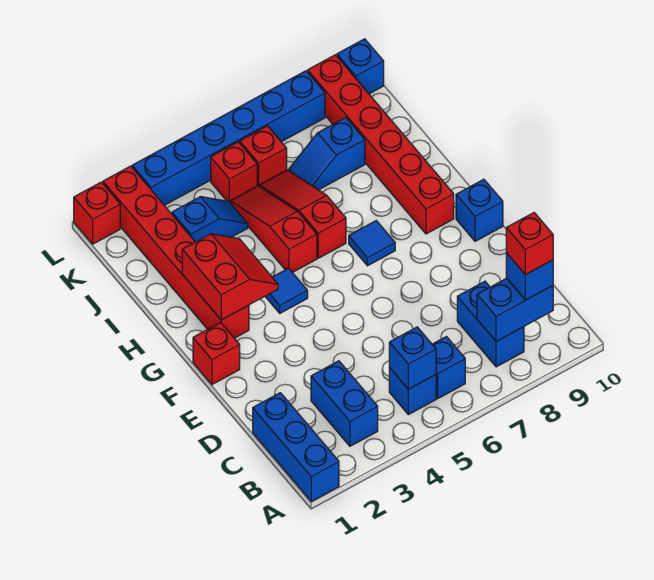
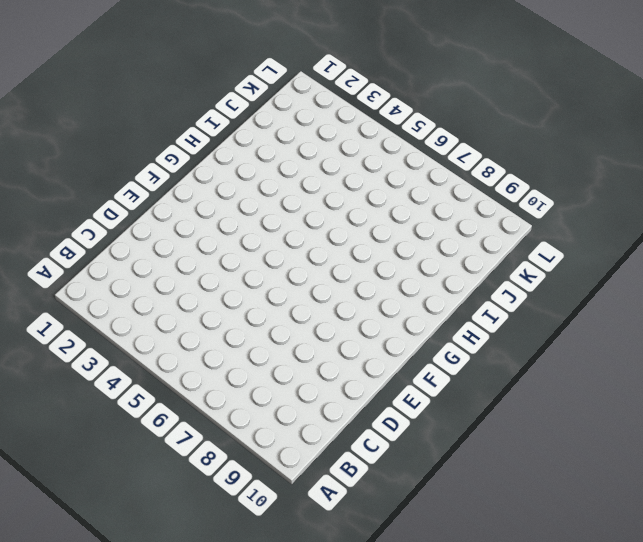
none -> blue brick A1:C1 level 1
none -> blue brick B3:C3 level 1
none -> blue brick B5 level 1

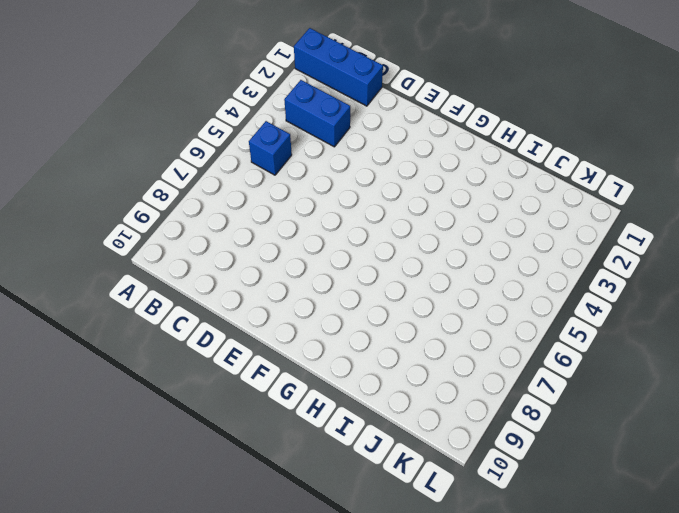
none -> blue brick B6 level 1
none -> blue brick B8:C8 level 1
none -> red brick F1 level 1

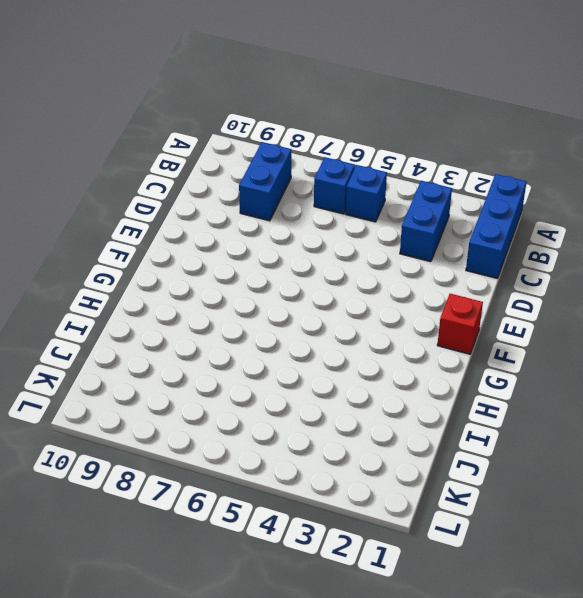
none -> blue brick F10 level 1
none -> red brick G2:L2 level 1
none -> blue tile G4 level 1

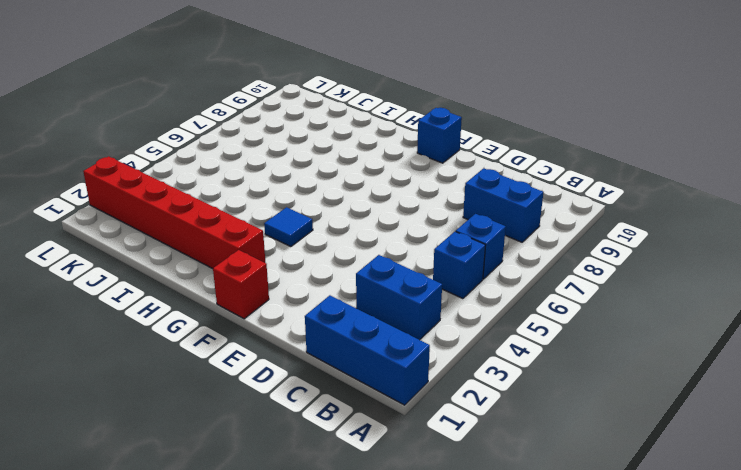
none -> blue tile G7 level 1
none -> red brick G9:L9 level 1
none -> red slope H5:J5 level 1 top H

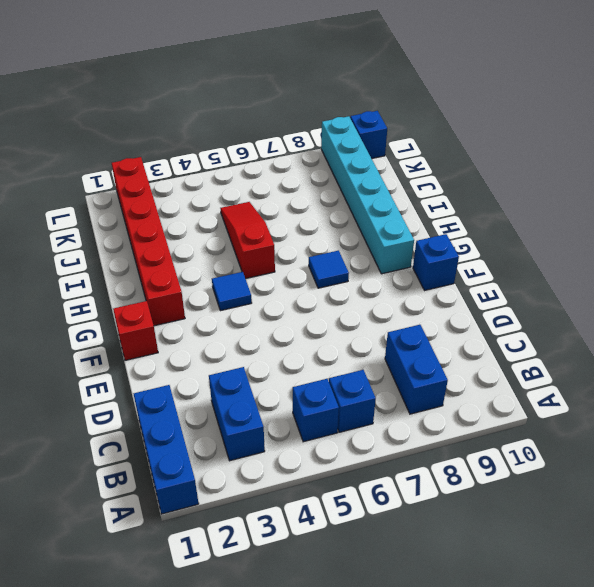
cyan brick G9:L9 level 1 -> red brick G9:L9 level 1
none -> red slope H6:J6 level 1 top H
none -> blue slope J3:J4 level 1 top 3
none -> blue slope J7:J8 level 1 top 8

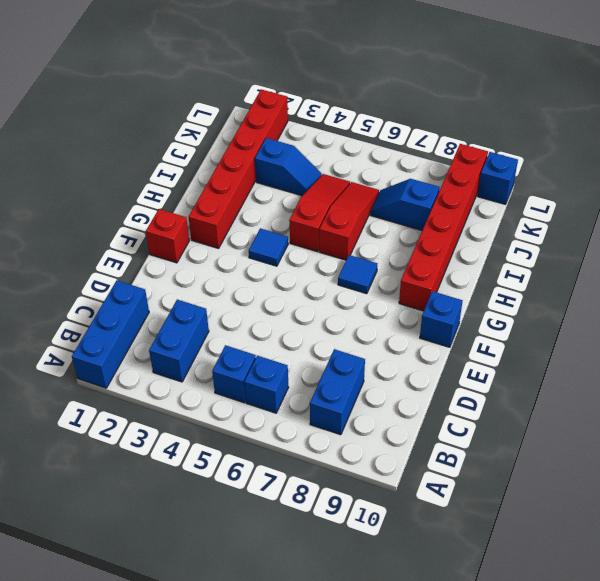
none -> red brick K5 level 1
none -> red brick K6 level 1
none -> red brick L1 level 1

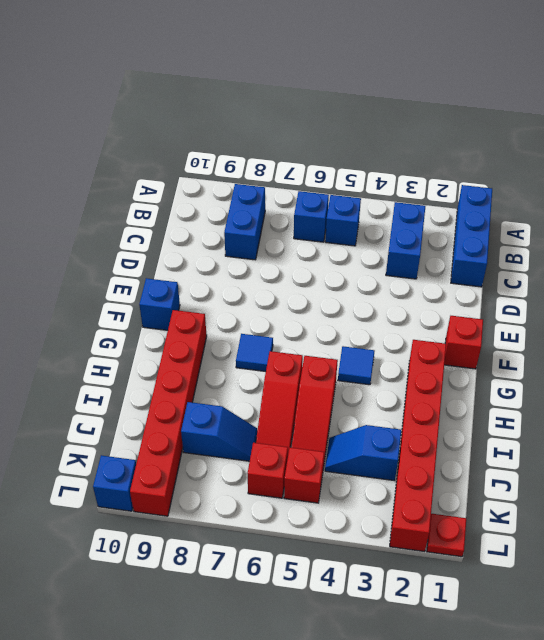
red plate L1 level 1 -> red brick L1 level 1
none -> blue brick L3:L8 level 1
none -> blue brick B5 level 2
none -> blue brick B8:B9 level 2

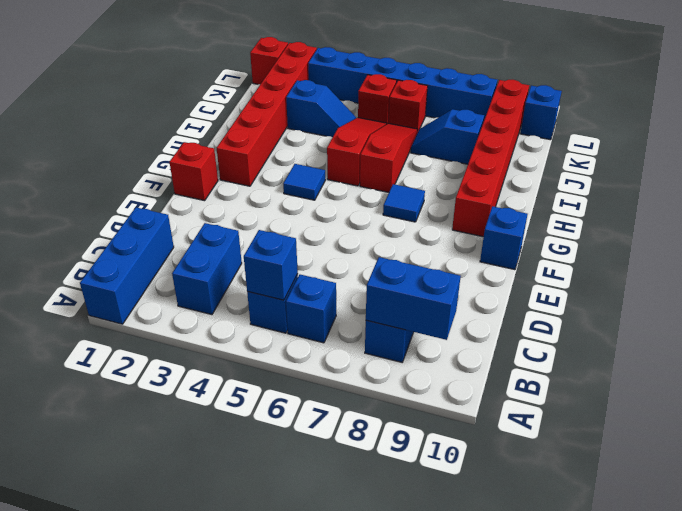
none -> red slope G2:H3 level 2 top 2
none -> blue brick B9 level 3
none -> red brick B9 level 4

